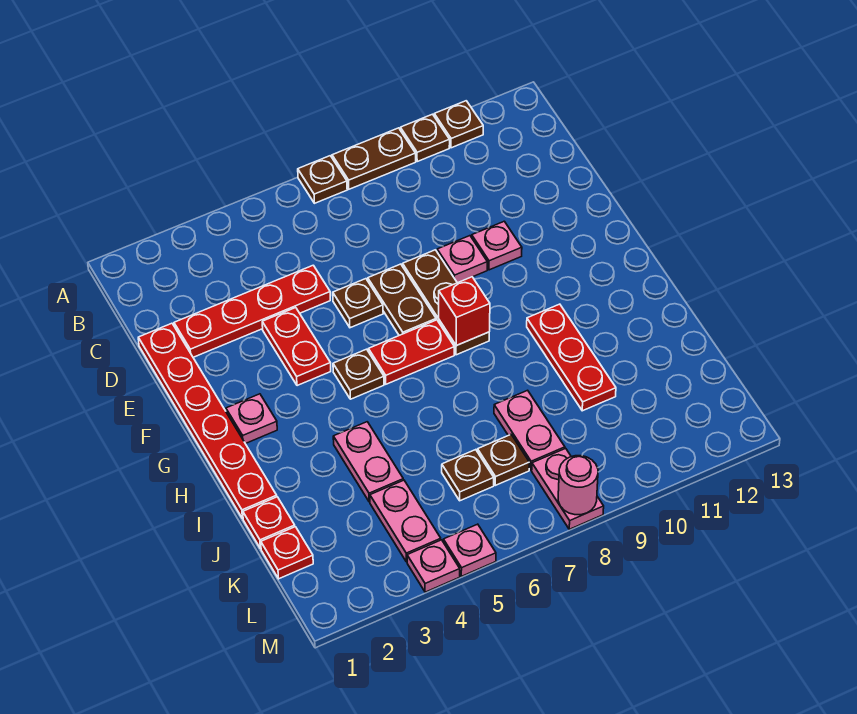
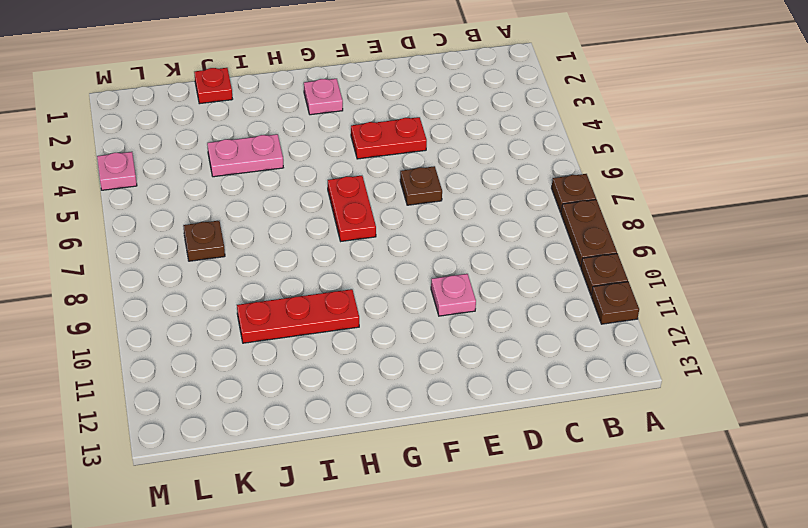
none -> red plate D1:I1 level 1
none -> red plate D2:D5 level 1
none -> brown plate E7:F7 level 1

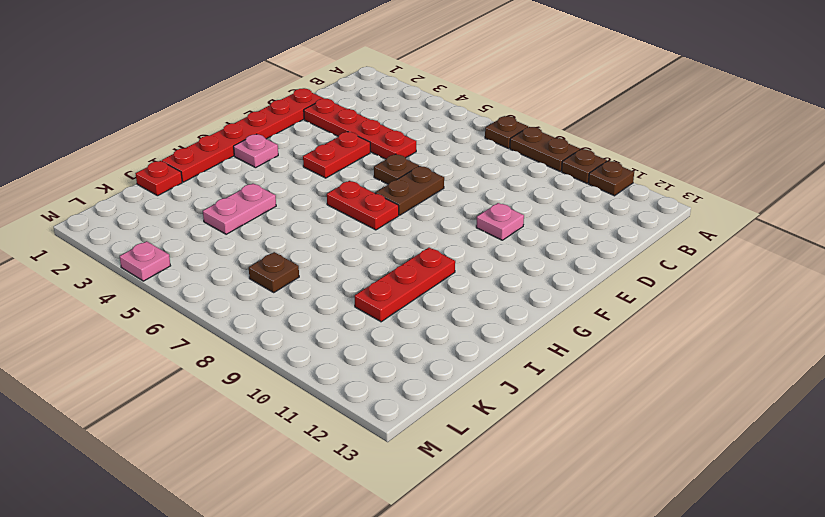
none -> brown plate E8:G8 level 1
none -> pink plate E9 level 1
none -> brown plate G5 level 1

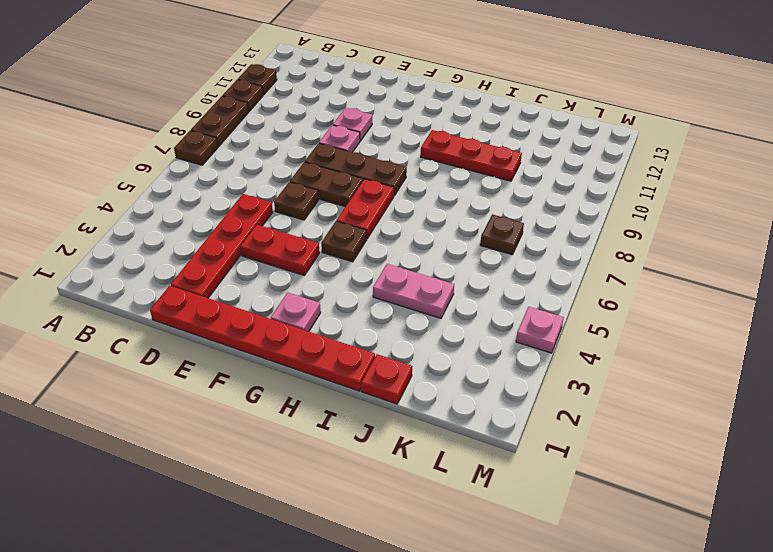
none -> pink plate J8:K8 level 1
none -> red plate K1 level 1
none -> pink plate K4:L4 level 1

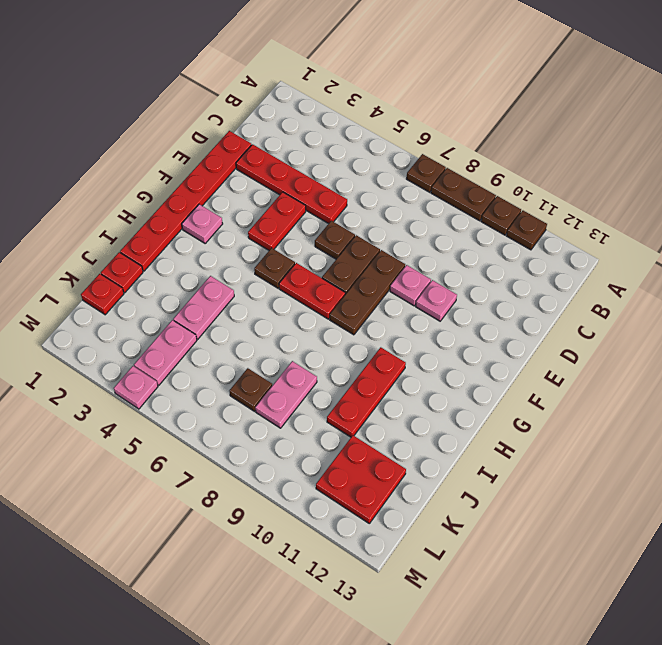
red plate K11:L12 level 1 -> none
none -> brown plate K6 level 1
none -> pink plate L8:M8 level 1
none -> pink plate M5 level 1

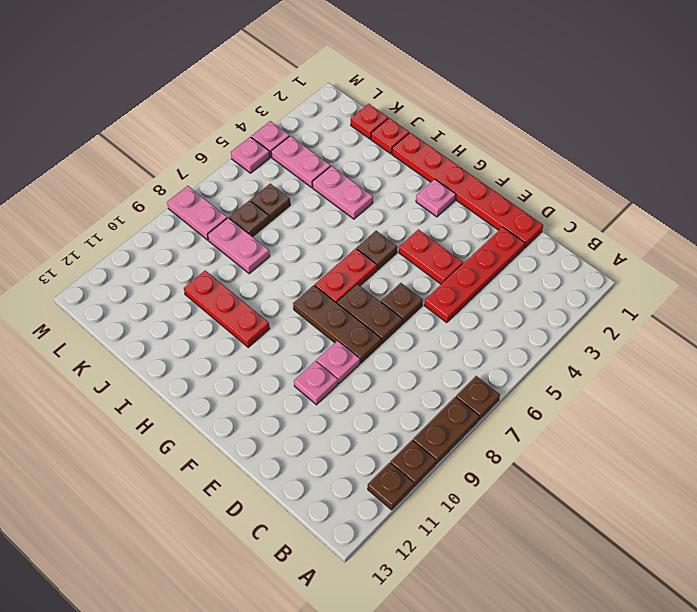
none -> red brick G8 level 2
none -> pink round brick M8 level 2

